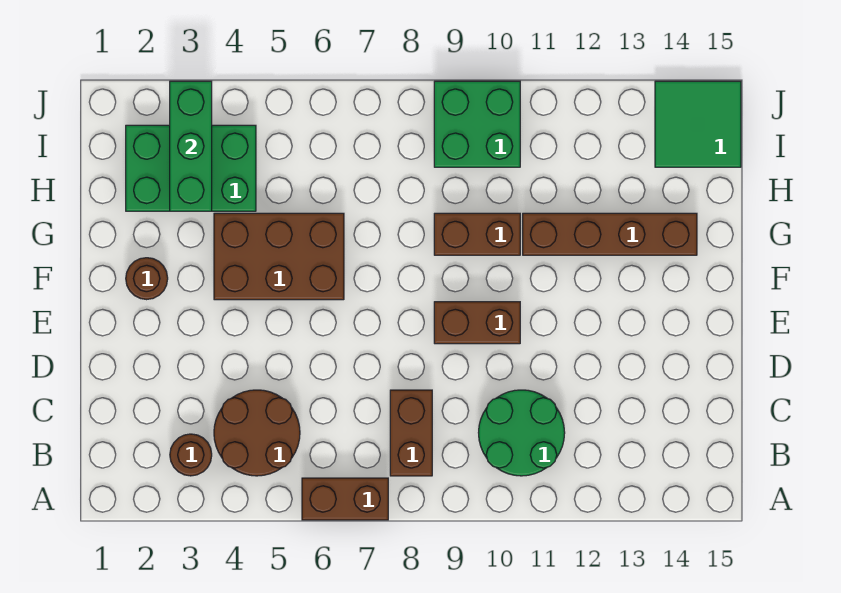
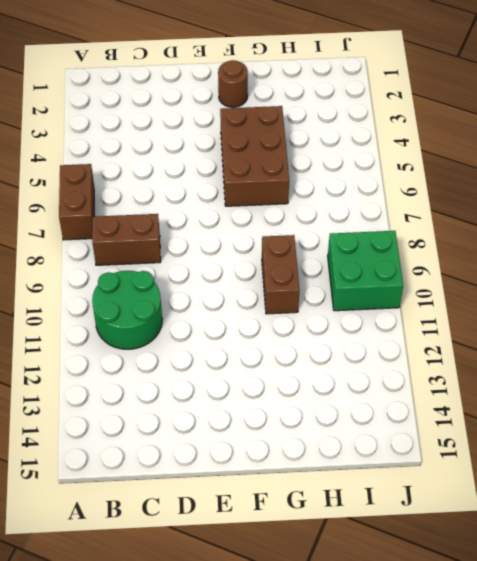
none -> brown round brick B3 level 1
none -> brown round brick B4:C5 level 1
none -> brown brick E9:E10 level 1

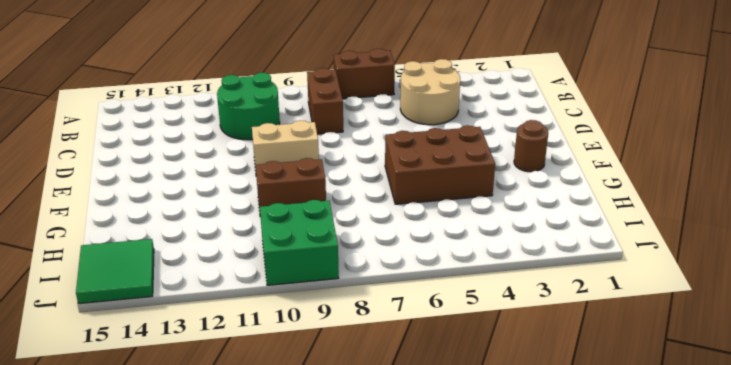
tan round brick B4:C5 level 1 -> brown round brick B4:C5 level 1
tan brick E9:E10 level 1 -> brown brick E9:E10 level 1
none -> brown round brick B3 level 1
none -> brown brick G11:G14 level 1
none -> green brick H2:I4 level 1

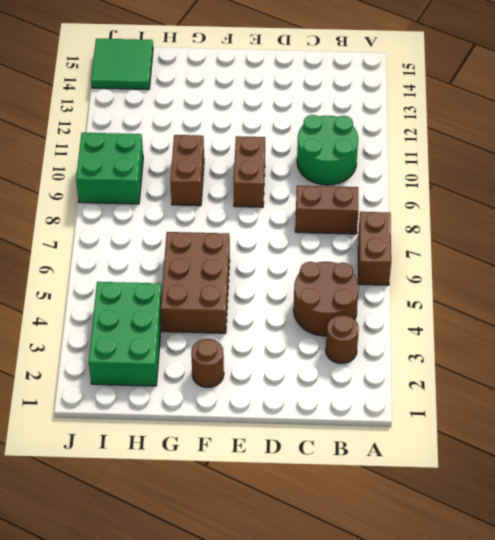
none -> brown brick G11:G14 level 1
none -> green brick H3:J3 level 2

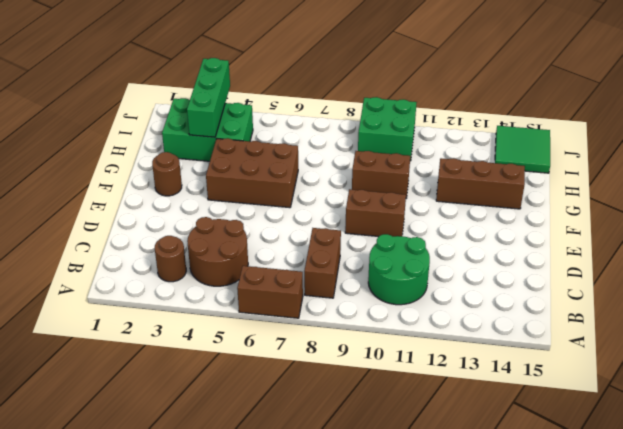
brown brick G12:G14 level 1 -> brown brick G11:G14 level 1

